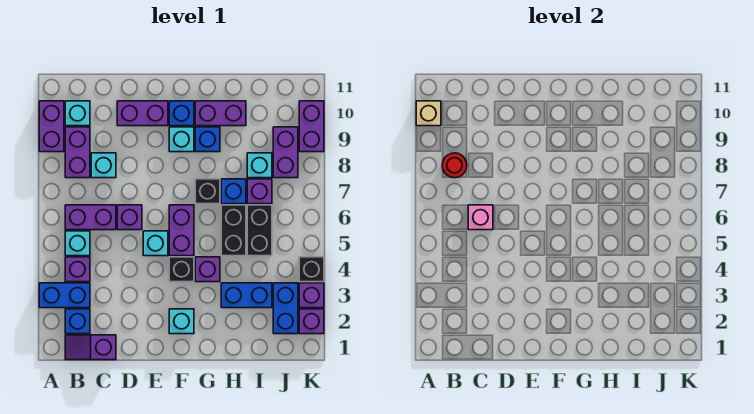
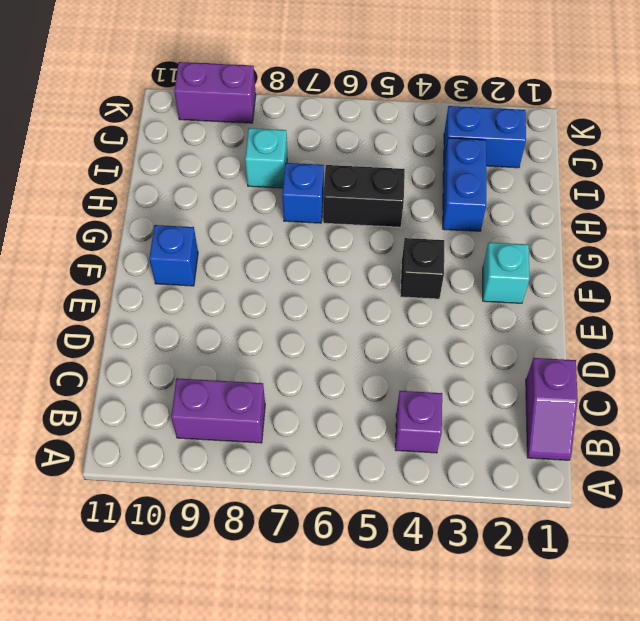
none -> blue brick A3:B3 level 1
none -> purple brick A9:A10 level 1
none -> blue brick B2 level 1
none -> cyan brick B5 level 1

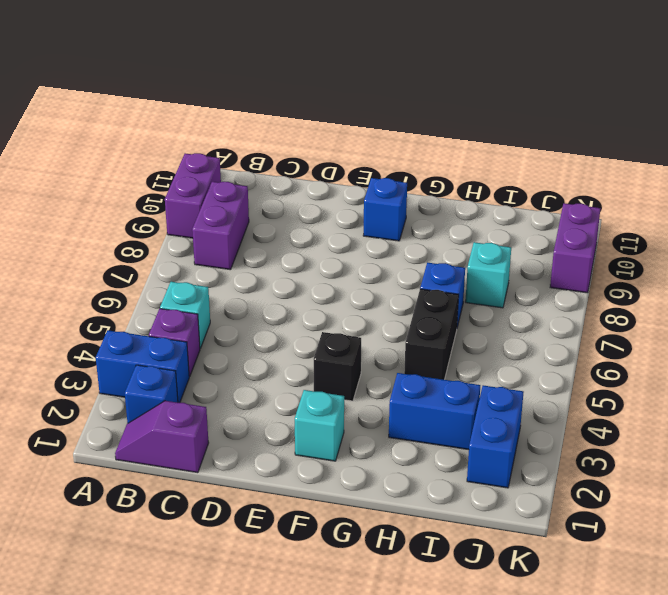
none -> purple brick B6:C6 level 1
none -> cyan brick B10 level 1
none -> cyan brick C8 level 1
none -> purple brick D6 level 1

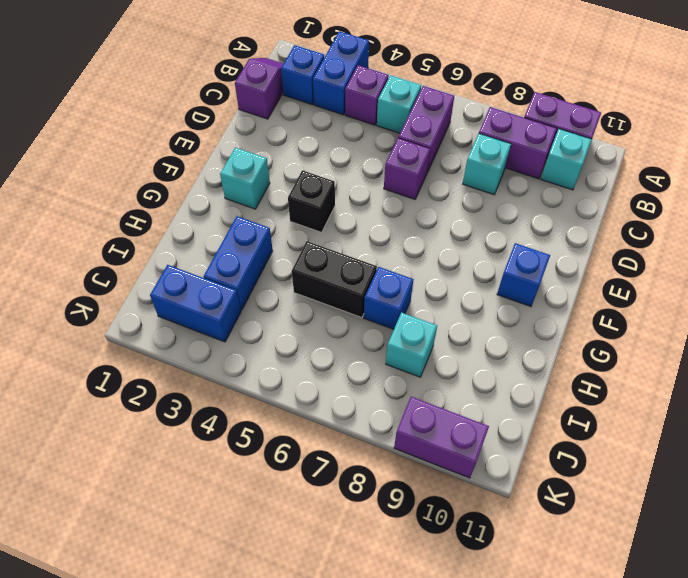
none -> purple brick D10:E10 level 1
none -> cyan brick E5 level 1
none -> purple brick F5:F6 level 1
none -> cyan brick F9 level 1

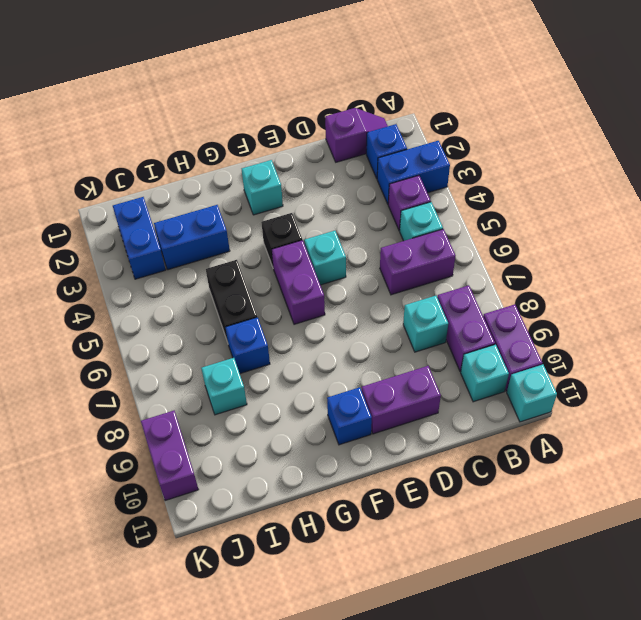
cyan brick A11 level 1 -> cyan brick F9 level 1
none -> purple brick D6 level 1
none -> purple brick G4 level 1
none -> black brick G7 level 1
none -> blue brick G9 level 1

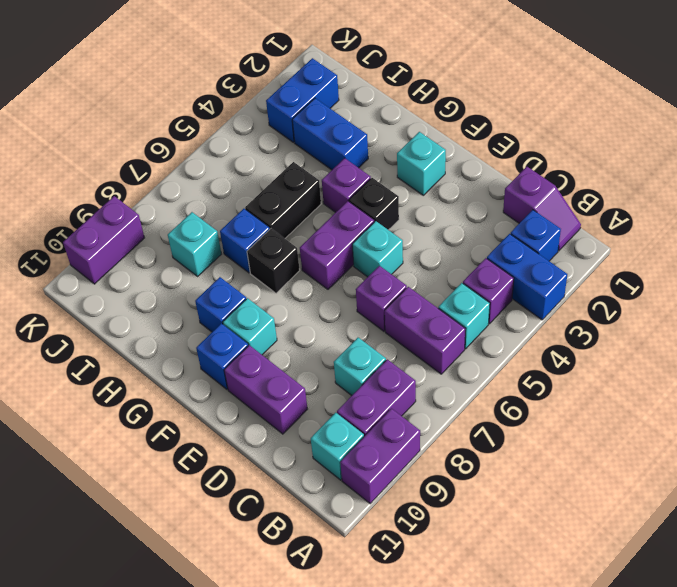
none -> purple brick G10:H10 level 1
none -> black brick I5:I6 level 1
none -> purple brick I7 level 1
none -> purple brick J8:J9 level 1

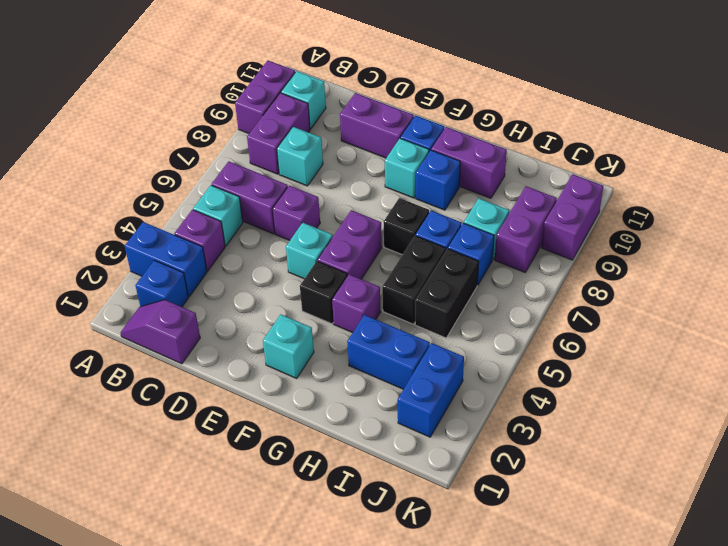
blue brick I7 level 1 -> purple brick I7 level 1
none -> purple brick K2 level 1
none -> purple brick K3 level 1
none -> black brick K4 level 1
none -> tan brick A10 level 2

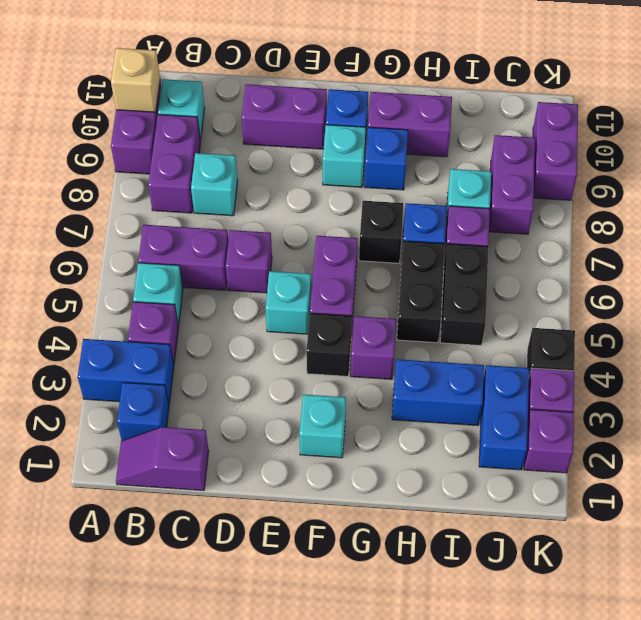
none -> red round brick B8 level 2
none -> pink brick C6 level 2

